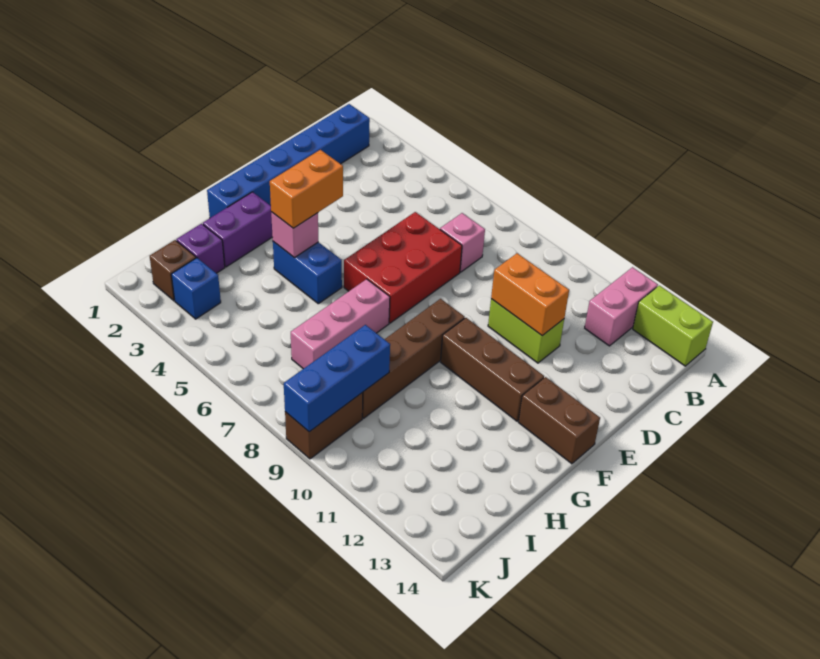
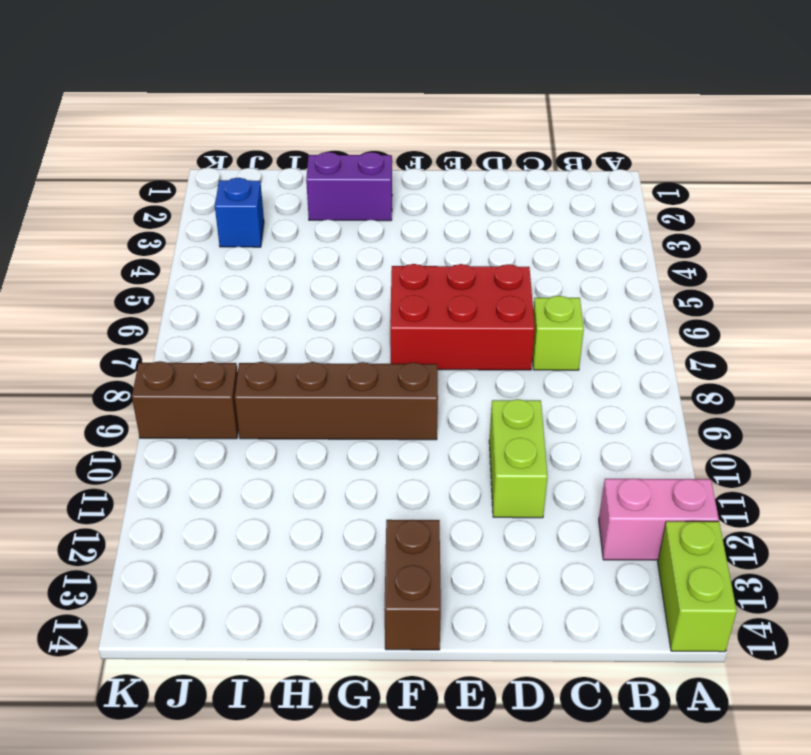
lime brick C7 level 1 -> pink brick C7 level 1
none -> blue brick B1:G1 level 1
none -> brown brick F10:F12 level 1
none -> blue brick G4:G5 level 1

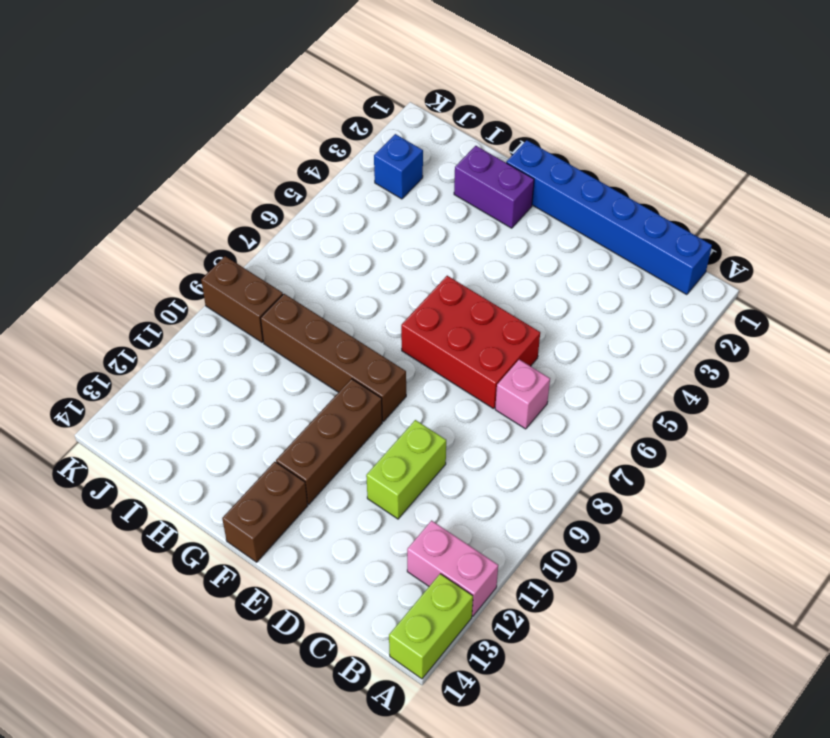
none -> blue brick G4:G5 level 1
none -> pink brick G7:I7 level 1
none -> purple brick I2 level 1

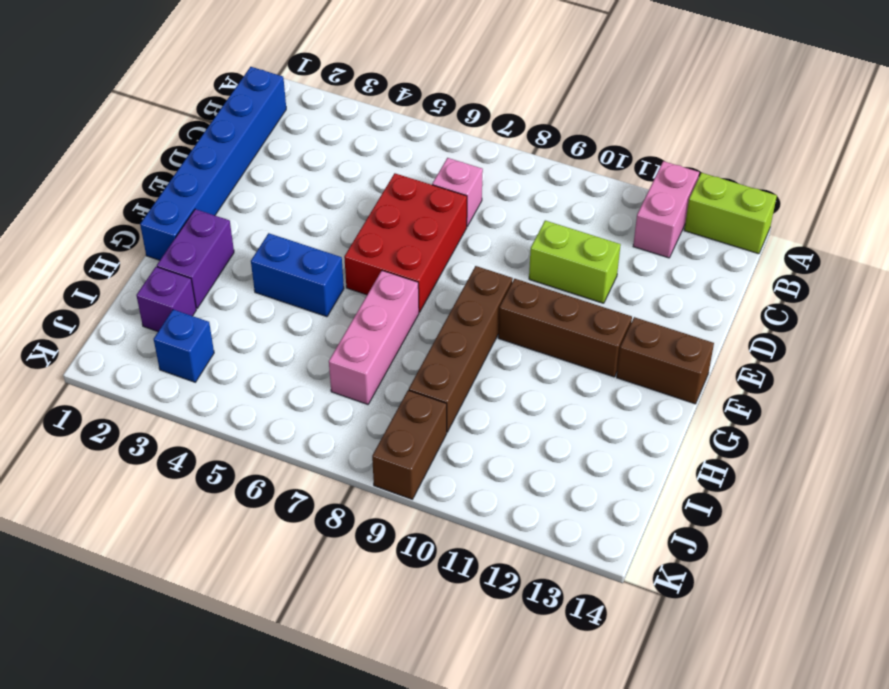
none -> brown brick J2 level 1
none -> orange brick D10:D11 level 2
none -> pink brick G4 level 2

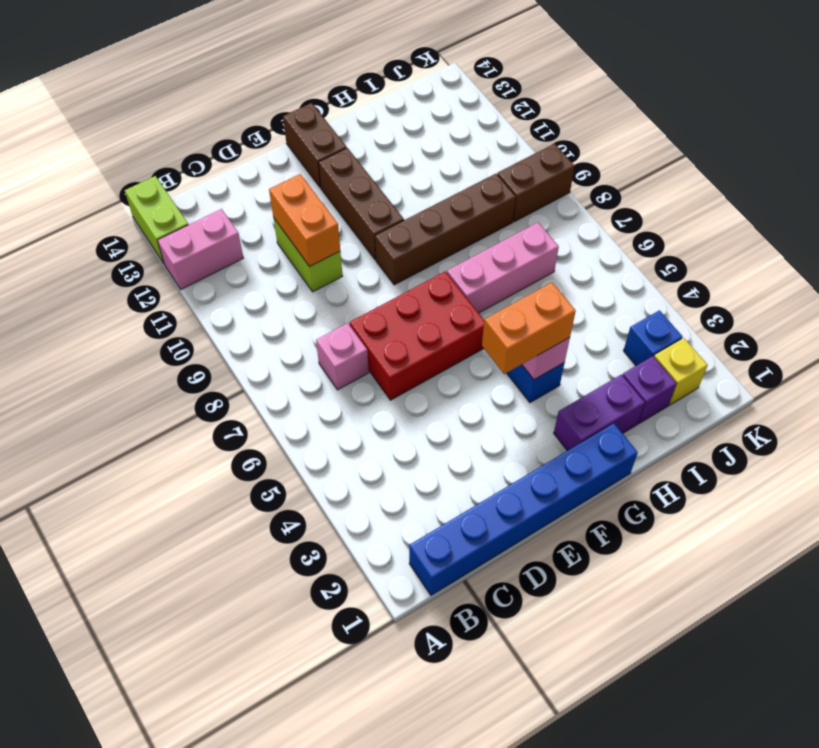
yellow brick J2 level 1 -> brown brick J2 level 1
none -> blue brick I9:K9 level 2

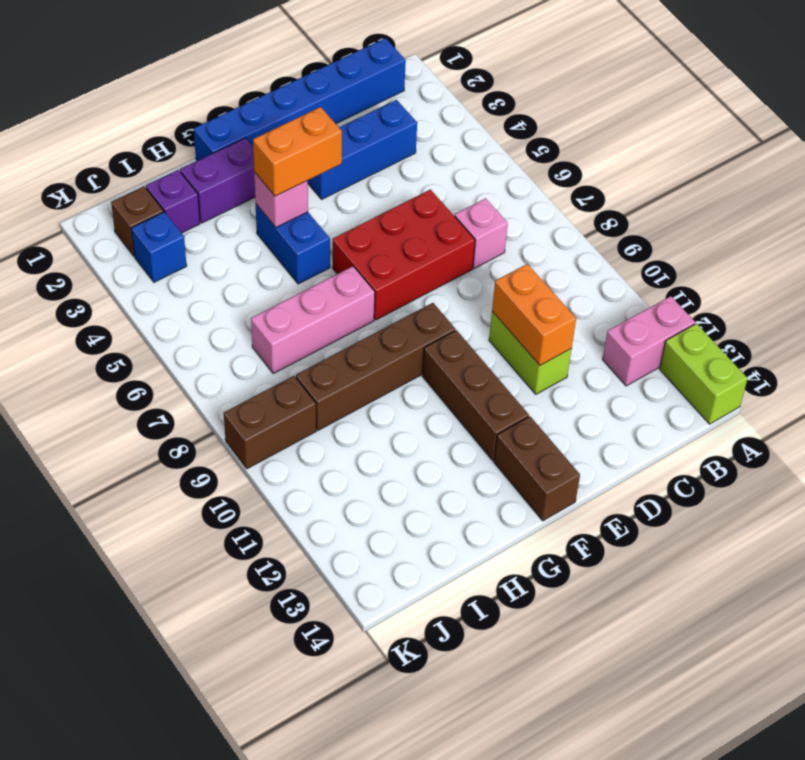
blue brick C3:E3 level 1 -> blue brick I9:K9 level 2

